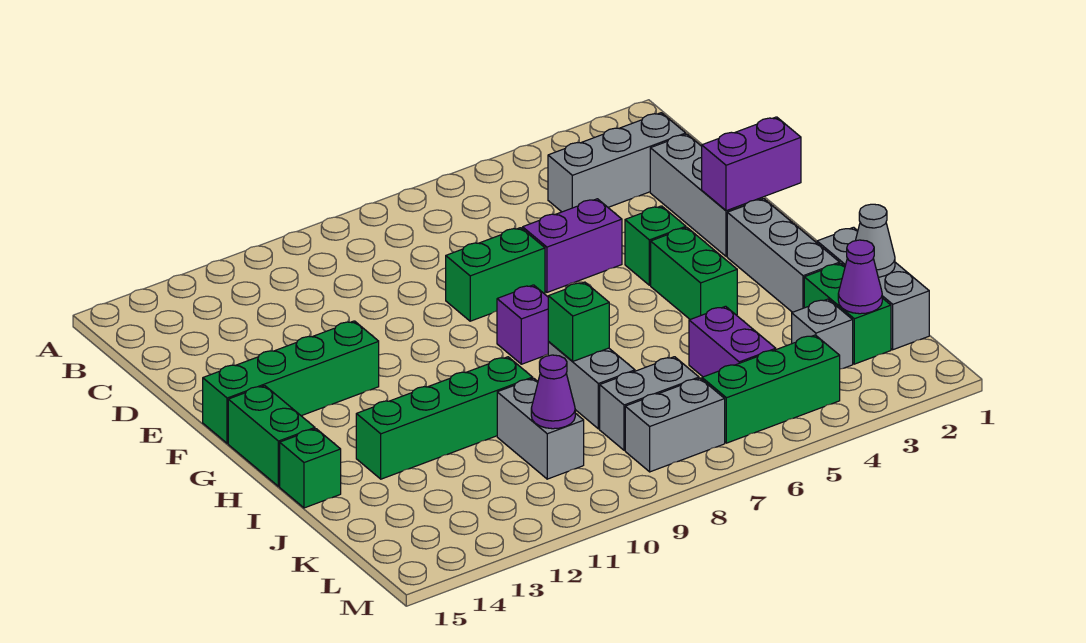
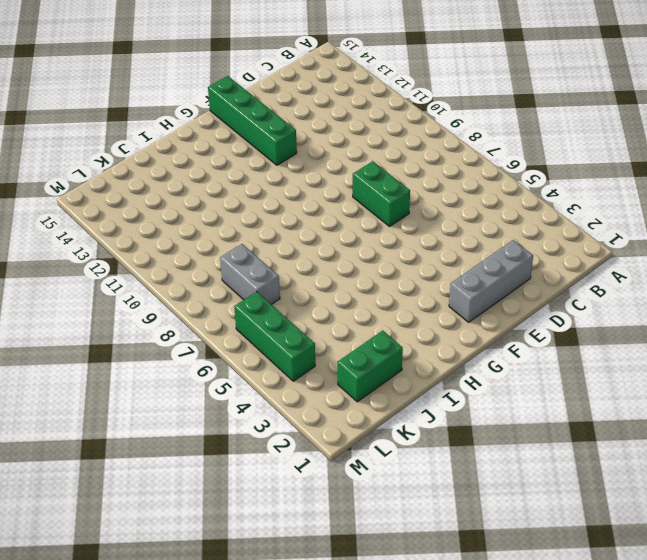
none -> grey brick C2:C4 level 1
none -> purple brick E5:E6 level 1
none -> green brick F4 level 1

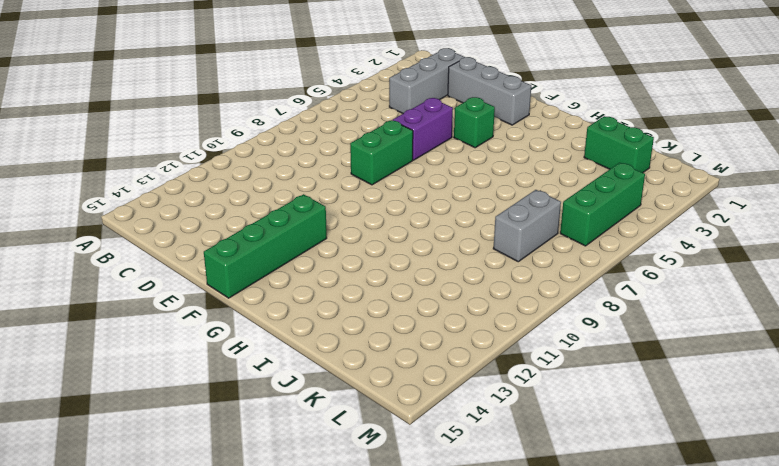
none -> grey brick G2:I2 level 1
none -> green brick G4:H4 level 1
none -> purple brick G8 level 1

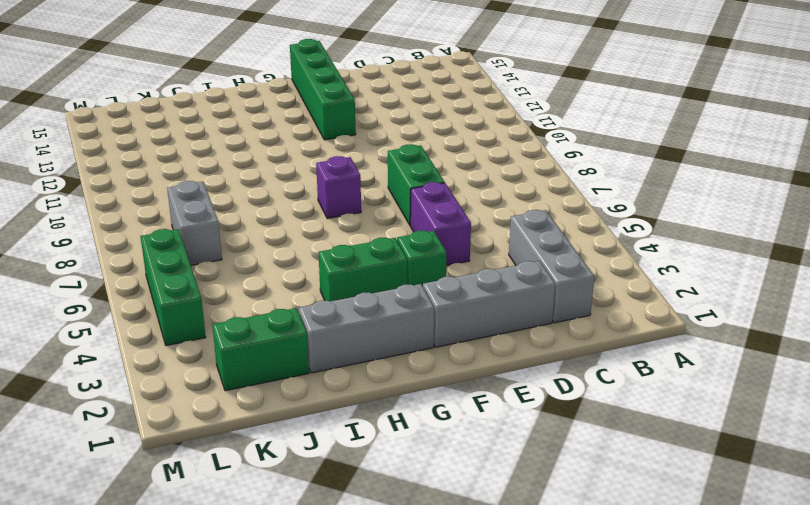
none -> green brick G15:H15 level 1
none -> grey brick I1:K1 level 1
none -> grey brick I8:J8 level 1

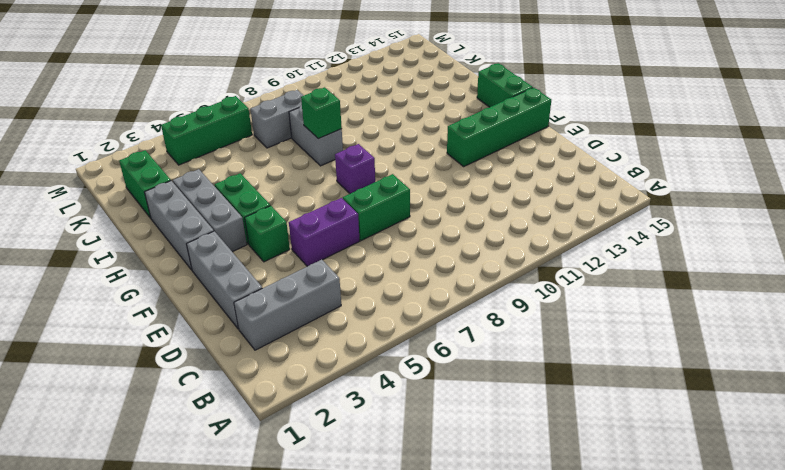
grey brick G3:I3 level 1 -> grey brick I1:K1 level 1
none -> green brick I10:I13 level 1
none -> green brick I15 level 1
none -> purple brick J5:K5 level 1

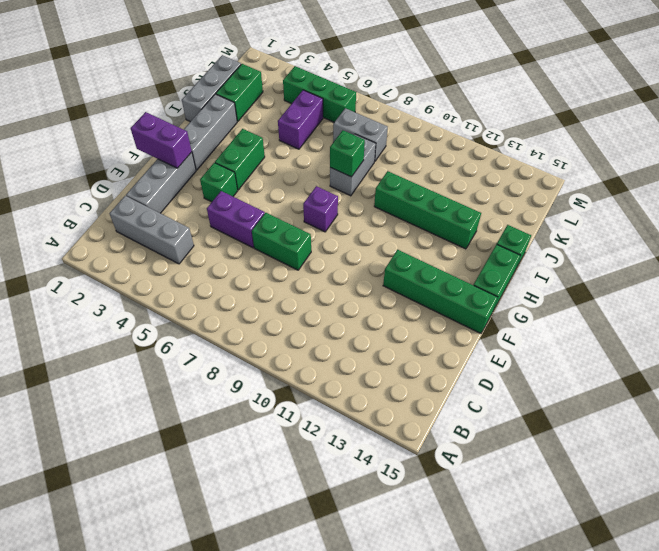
none -> grey brick J10:K10 level 1
none -> grey brick K3 level 1
none -> grey brick L7:L8 level 1

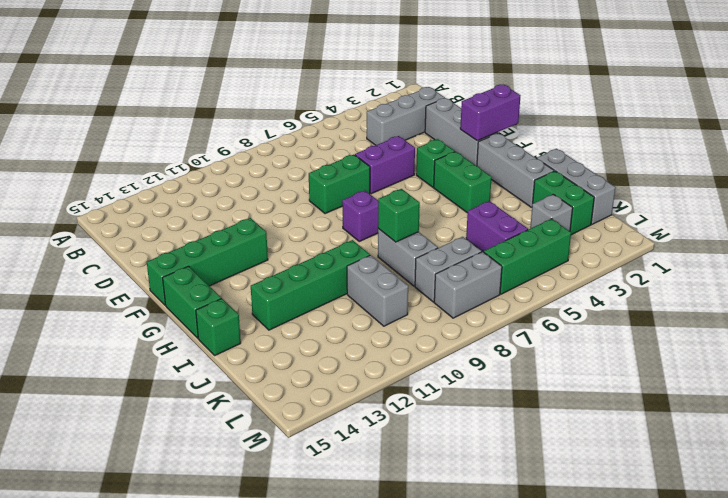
none -> grey cone J1 level 2
none -> purple cone K2 level 2
none -> purple cone K10 level 2

